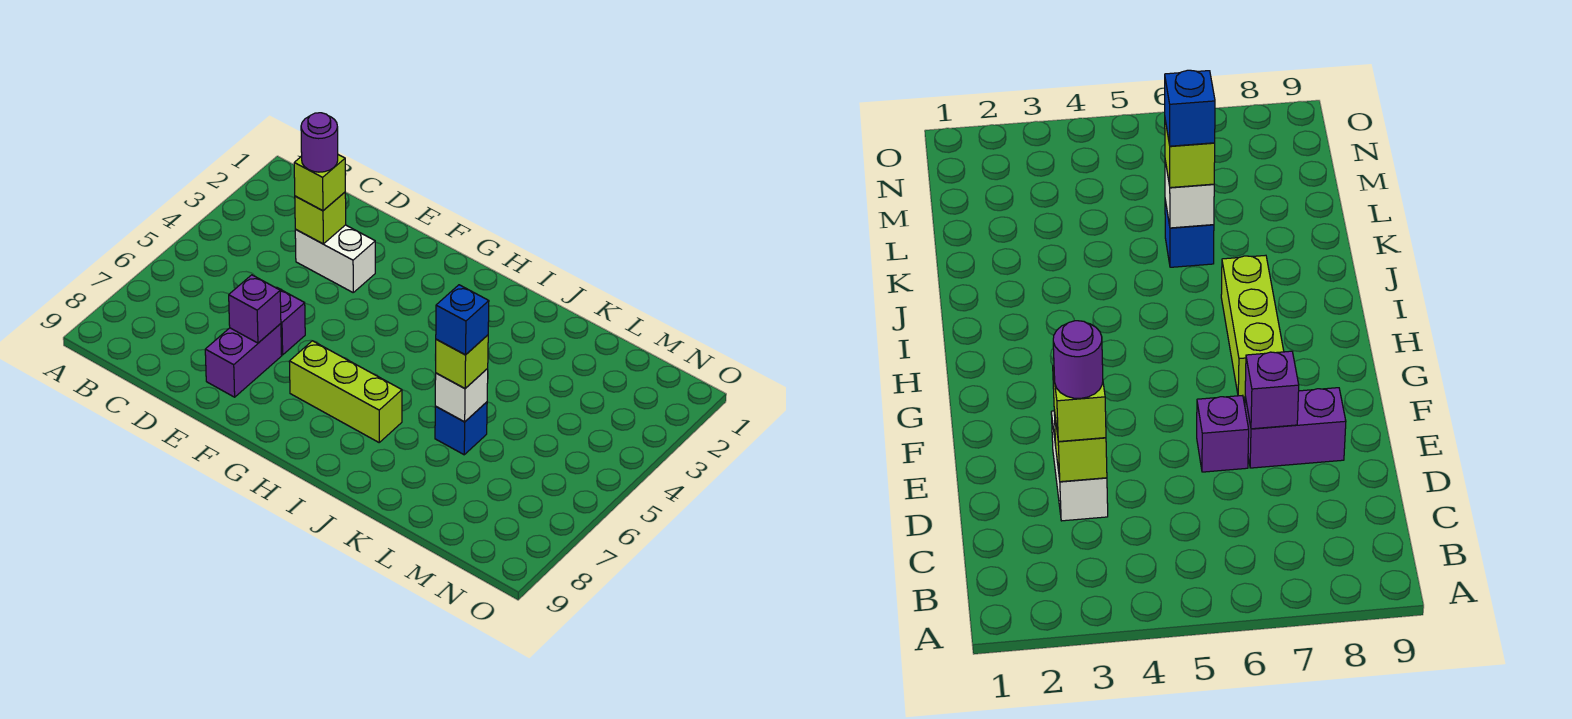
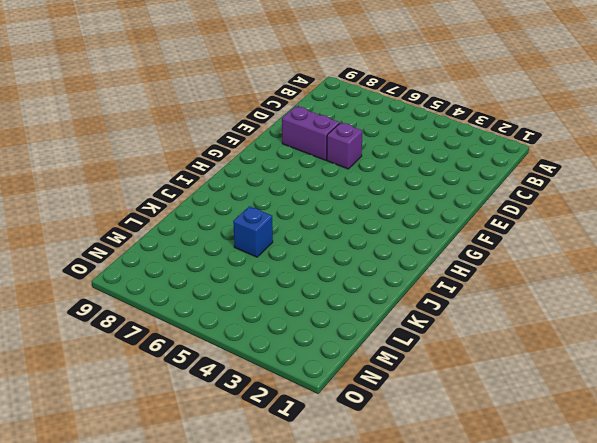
none -> white brick D3:E3 level 1
none -> lime brick G7:I7 level 1
none -> lime brick D3 level 2

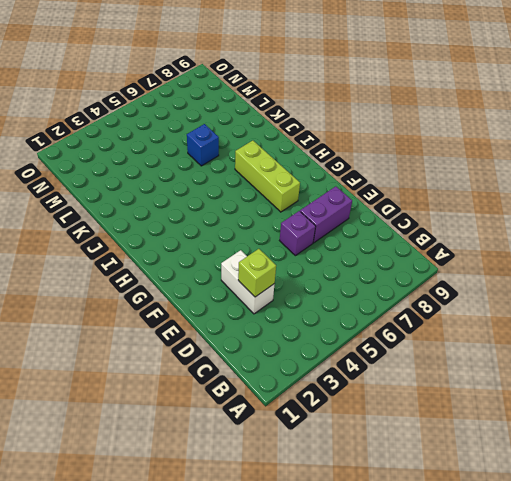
none -> purple brick E7 level 2
none -> white brick K6 level 2
none -> lime brick D3 level 3

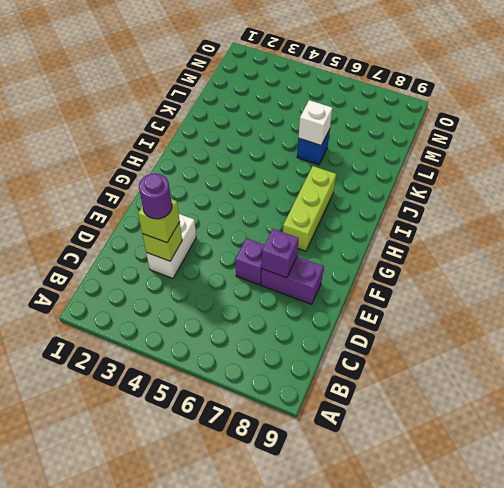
none -> lime brick K6 level 3
none -> blue brick K6 level 4

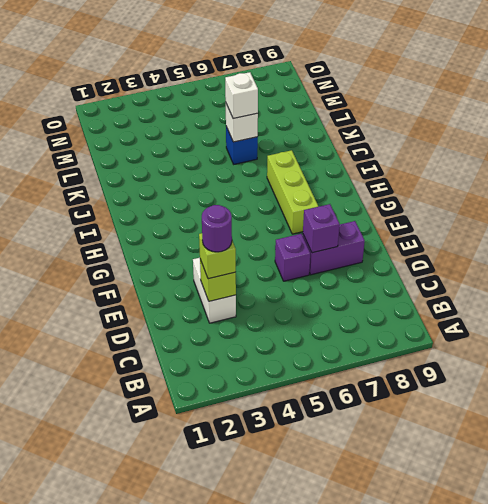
white brick K6 level 3 -> lime brick K6 level 3
none -> blue brick K6 level 4

